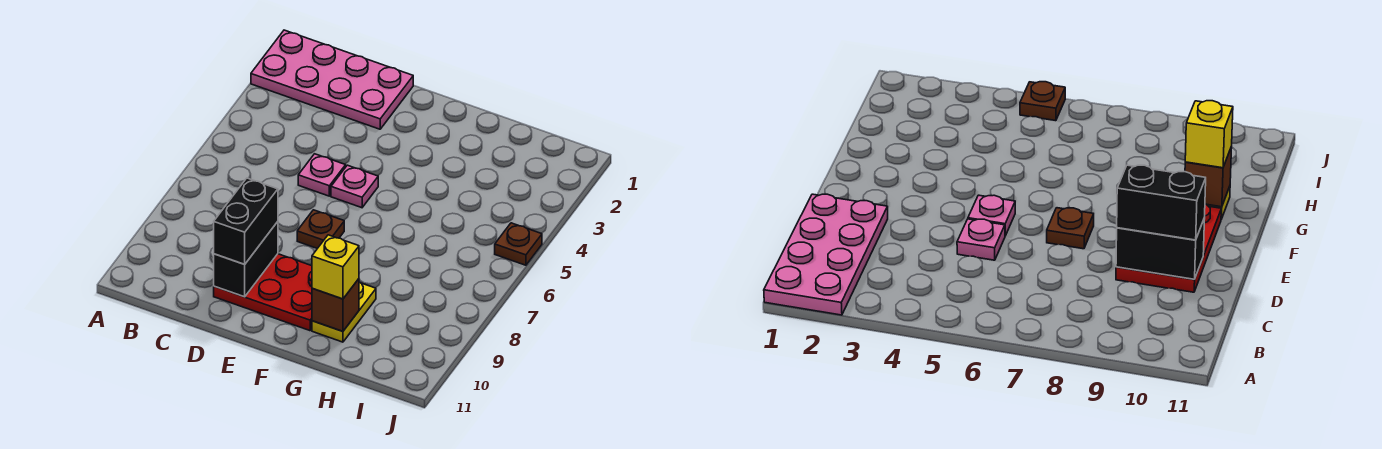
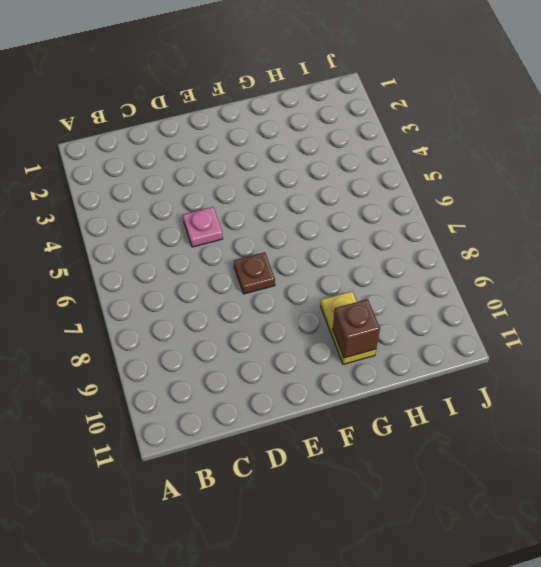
none -> pink plate A1:D2 level 1
none -> red plate D9:F10 level 1

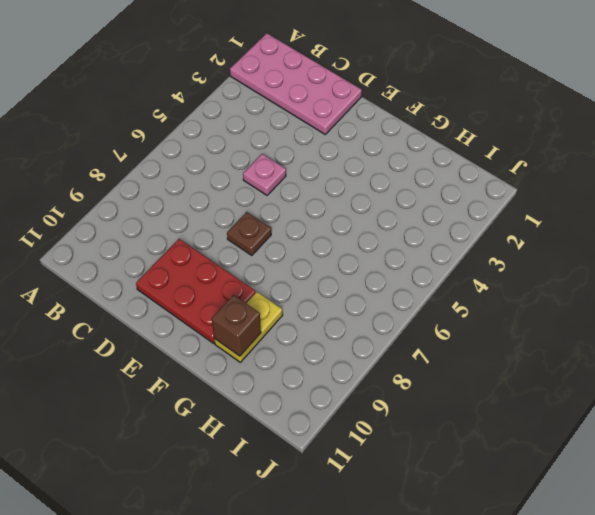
none -> pink plate E5 level 1
none -> brown plate J5 level 1

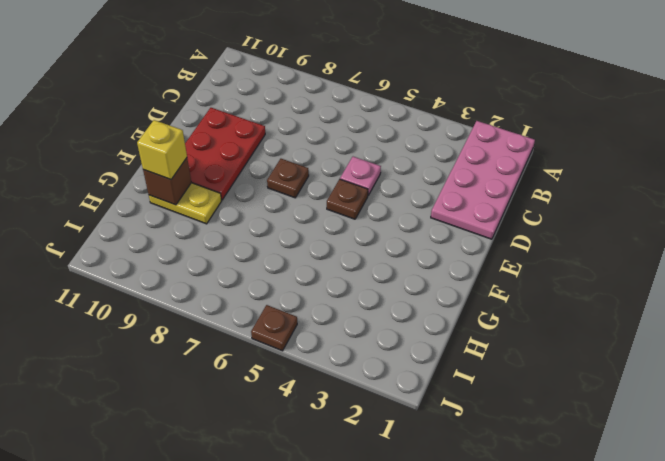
brown plate E5 level 1 -> pink plate E5 level 1
none -> black brick D9:D10 level 2
none -> black brick D9:D10 level 3

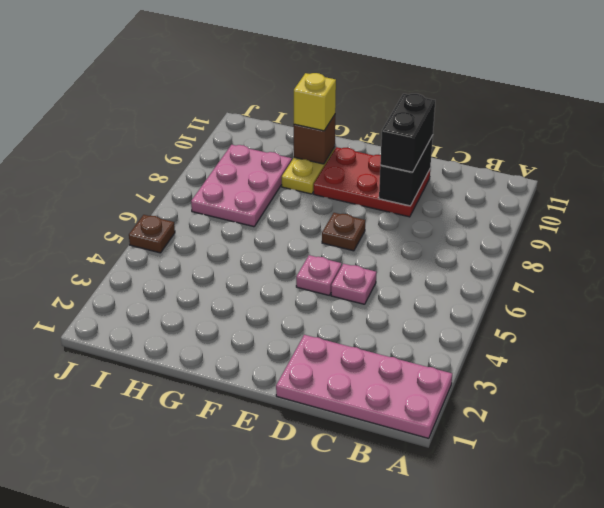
pink plate H7:I9 level 1 -> none

